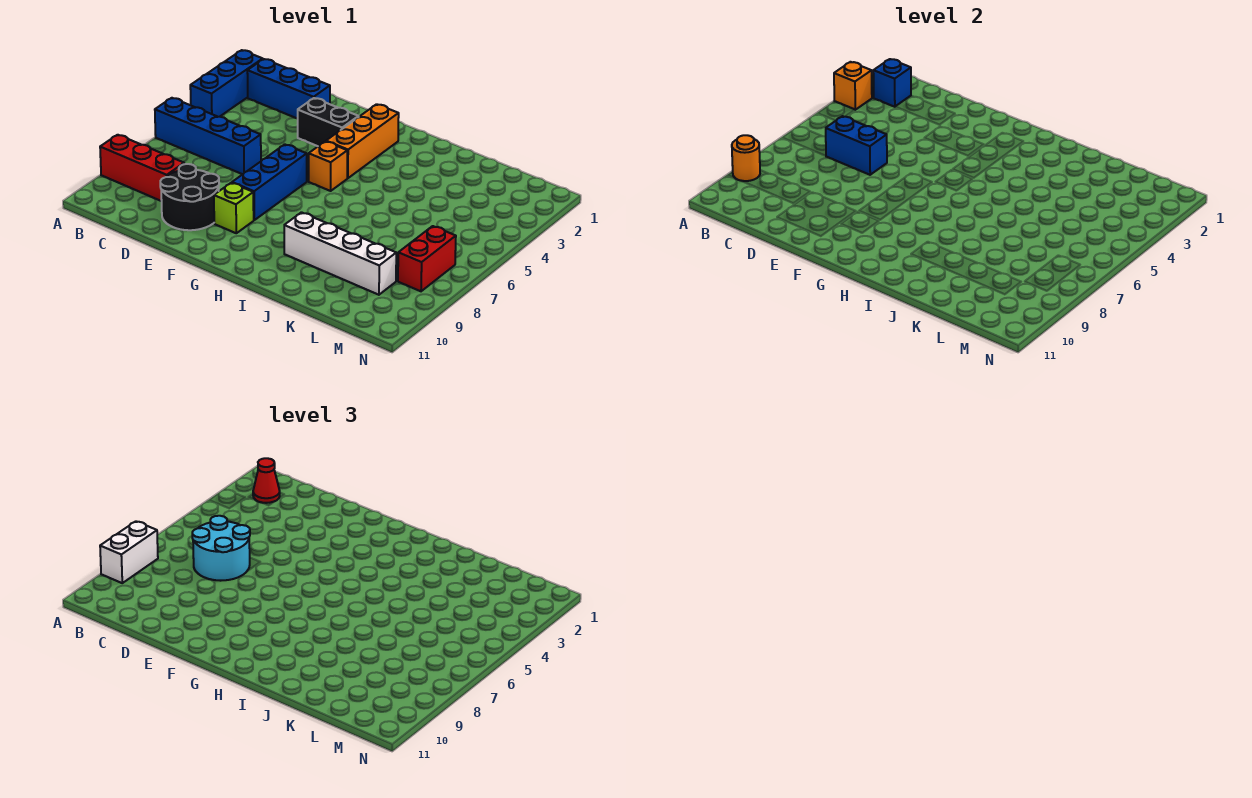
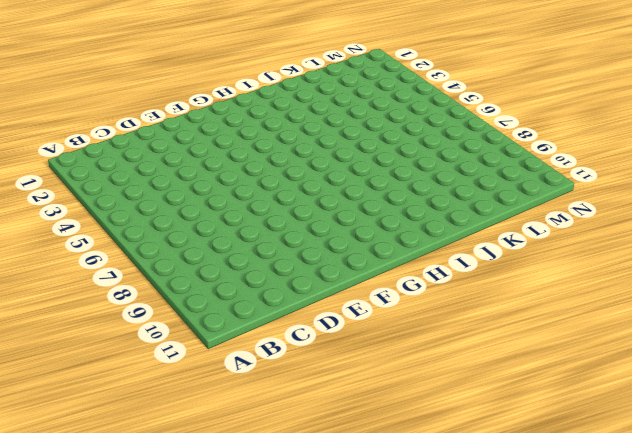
none -> blue brick A2:A4 level 1
none -> blue brick A6:D6 level 1
none -> red brick A9:C9 level 1

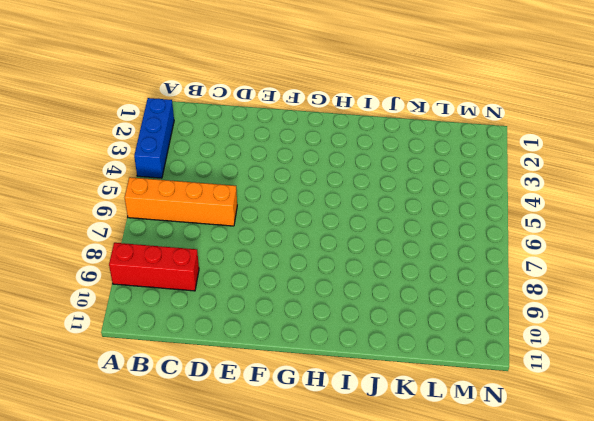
orange brick A6:D6 level 1 -> blue brick A6:D6 level 1
none -> blue brick B2:D2 level 1
none -> black round brick D9:E10 level 1
none -> black brick E3:F3 level 1

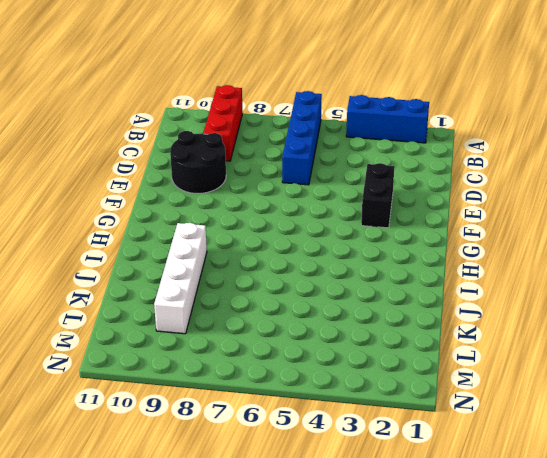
none -> blue brick B2:D2 level 1
none -> blue brick F6:F8 level 1
none -> lime brick F9 level 1

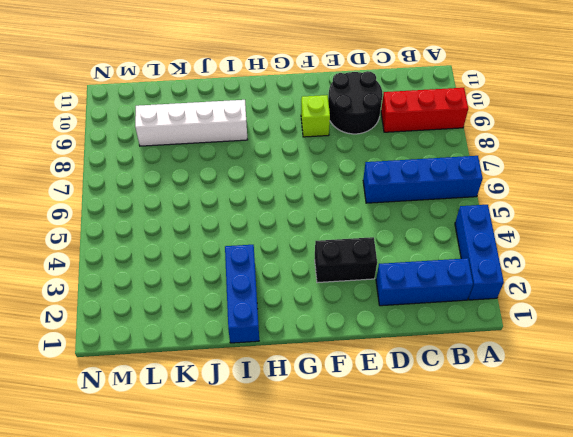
blue brick I1:I3 level 1 -> blue brick F6:F8 level 1
none -> orange brick G2:G4 level 1
none -> orange brick G5 level 1
none -> red brick M7:M8 level 1

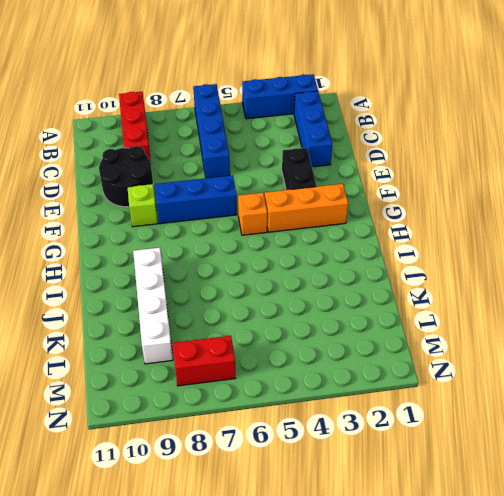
none -> orange brick A3 level 2
none -> orange round brick A9 level 2
none -> blue brick B2 level 2

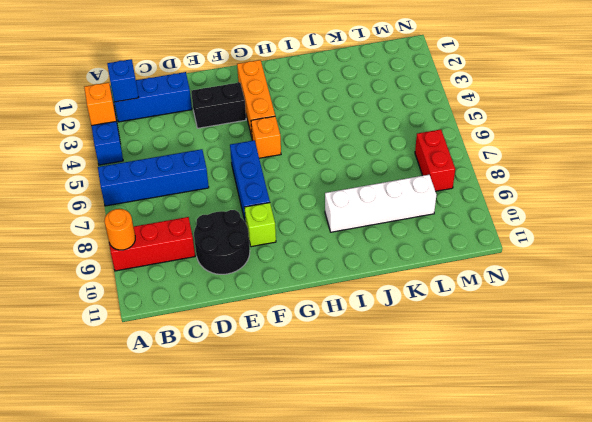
none -> blue brick C6:D6 level 2
none -> white brick A8:A9 level 3
none -> red cone B2 level 3

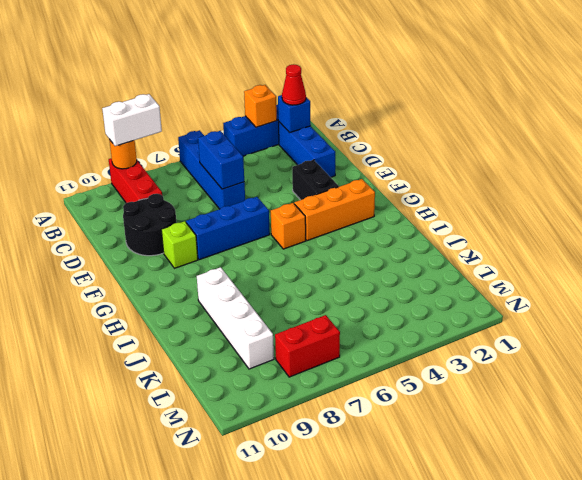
none -> cyan round brick C6:D7 level 3

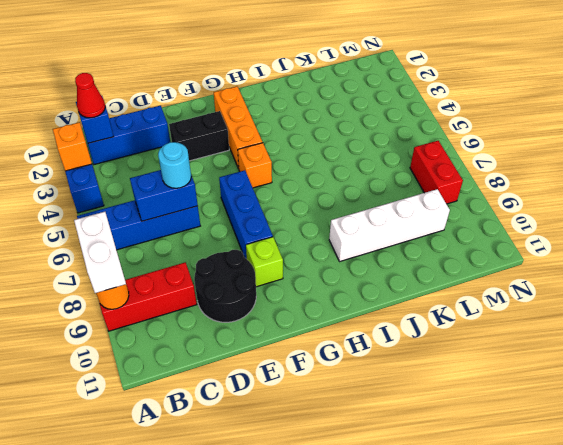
cyan round brick D6 level 3 -> cyan round brick C6:D7 level 3

